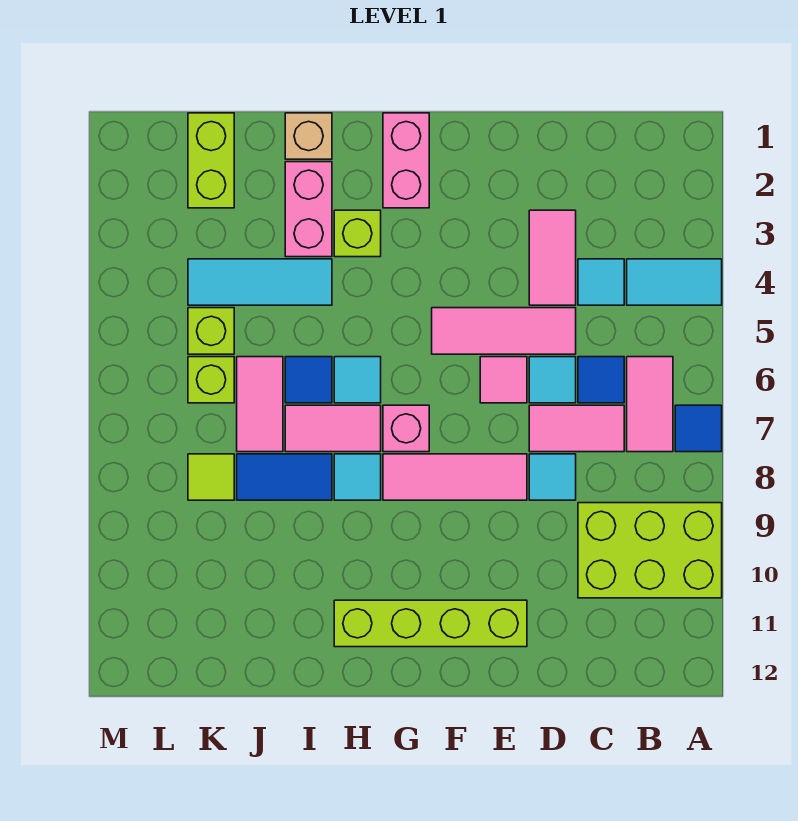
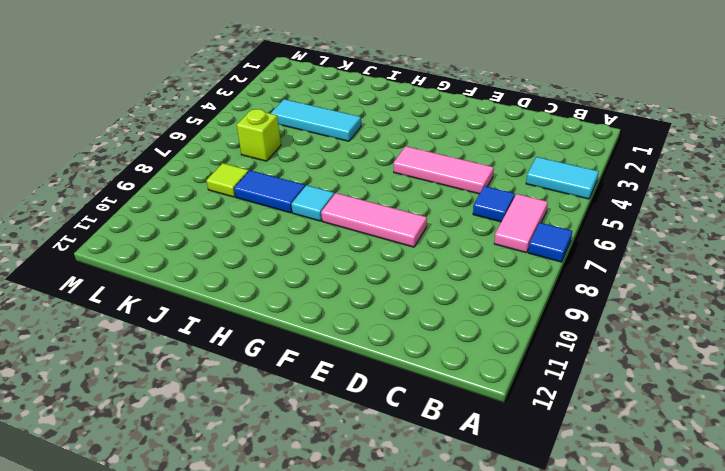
none -> lime brick A9:C10 level 1
none -> cyan tile C4 level 1
none -> pink tile C7:D7 level 1
none -> pink tile D3:D4 level 1

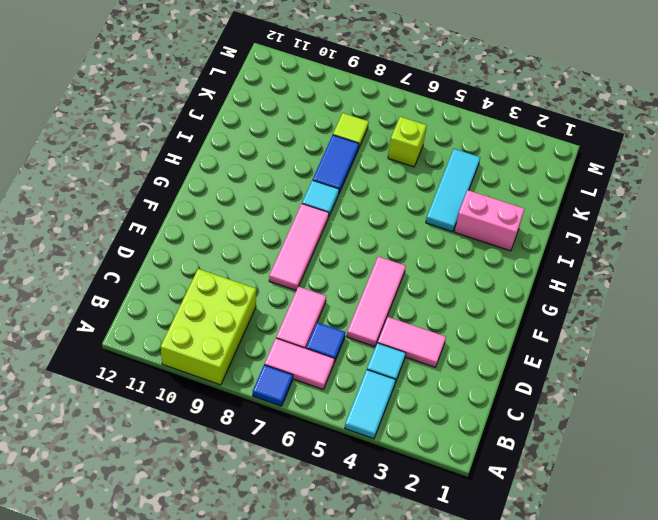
none -> cyan tile D6 level 1
none -> cyan tile D8 level 1
none -> pink tile E6 level 1
none -> lime brick E11:H11 level 1

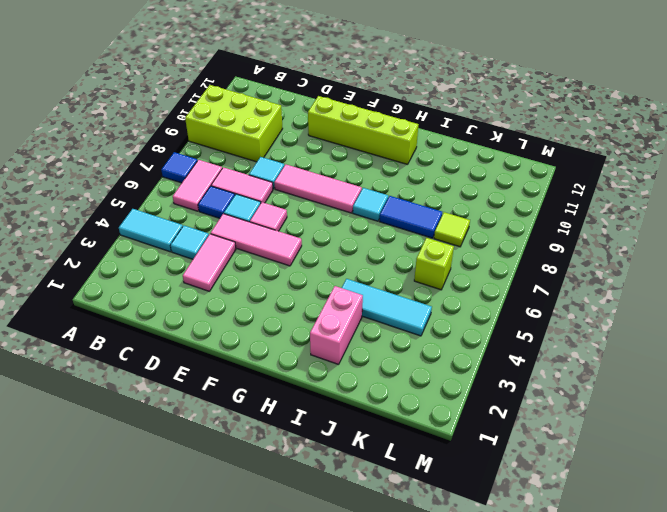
none -> pink brick G1:G2 level 1
none -> pink brick G7 level 1
none -> lime brick H3 level 1
none -> cyan tile H6 level 1

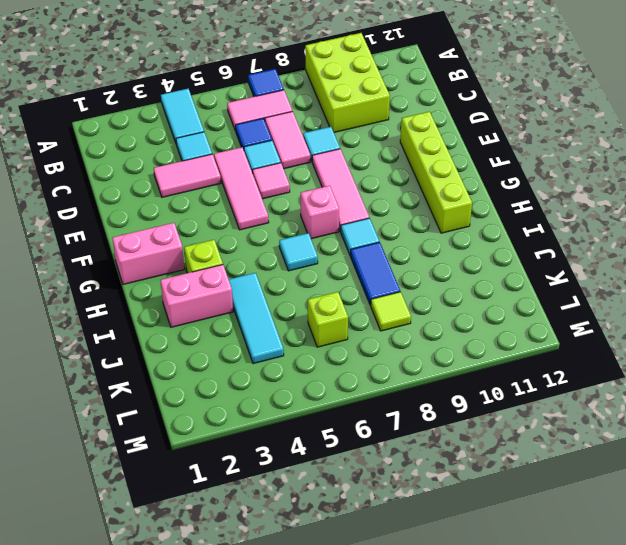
none -> pink tile H7:I7 level 1
none -> tan brick I1 level 1
none -> blue tile I6 level 1
none -> pink tile J6:J7 level 1

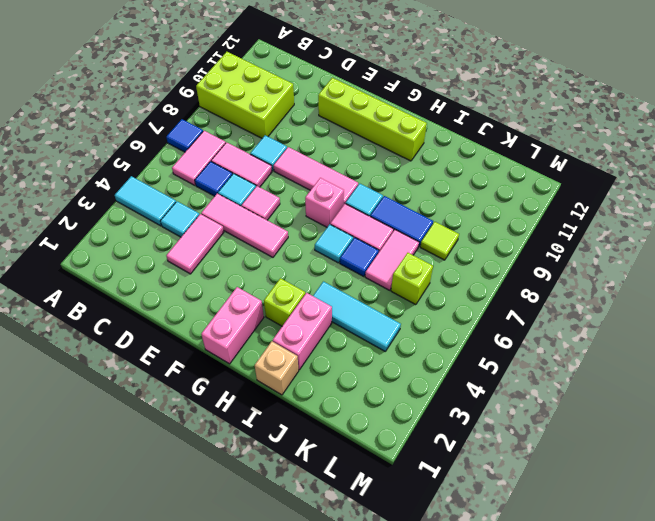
none -> lime brick K1:K2 level 1
none -> lime brick K5 level 1

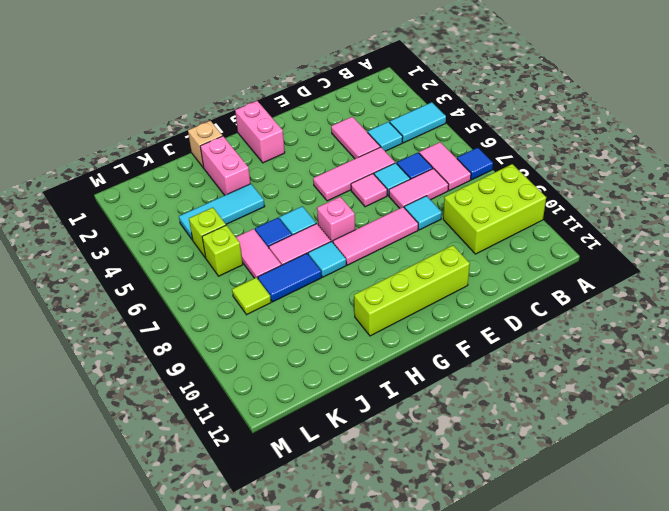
none -> lime brick H3 level 1
none -> lime brick K1:K2 level 1

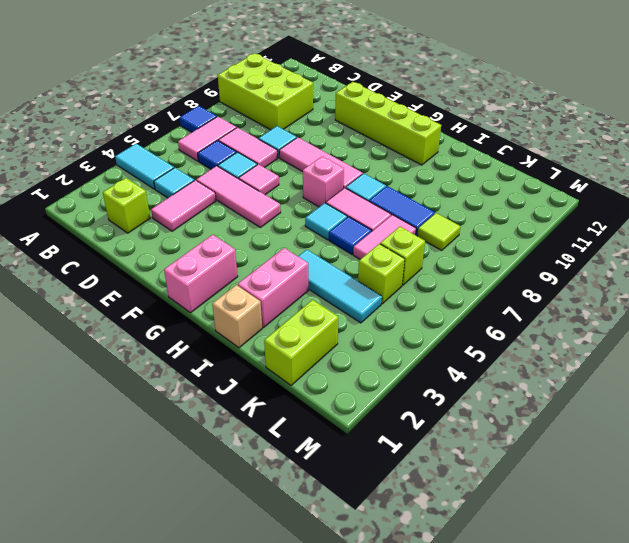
lime brick C2 level 1 -> lime brick H3 level 1

